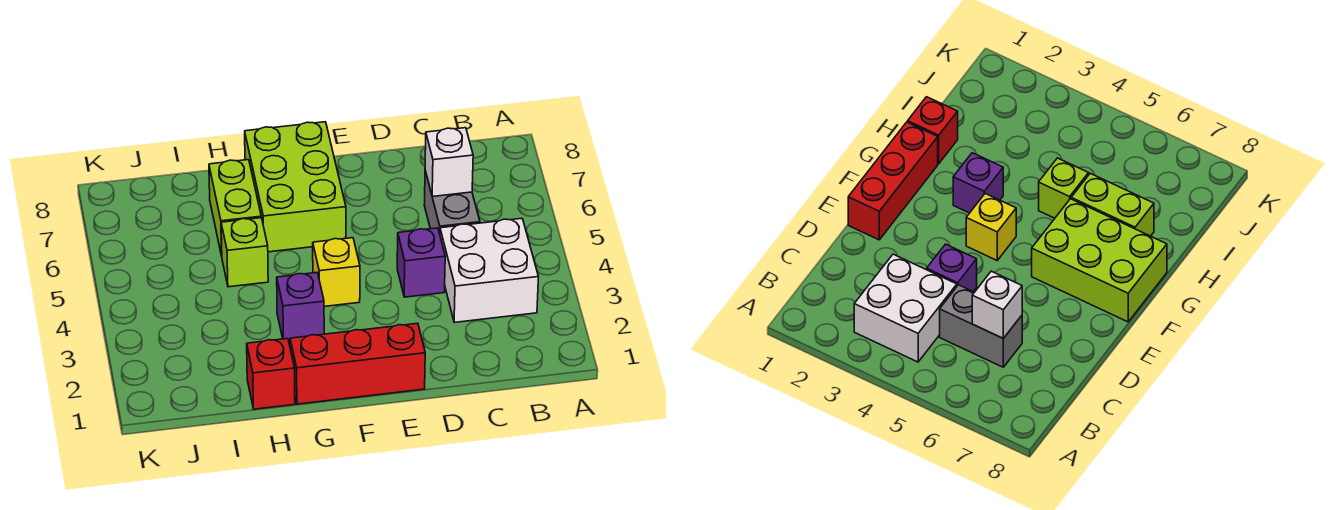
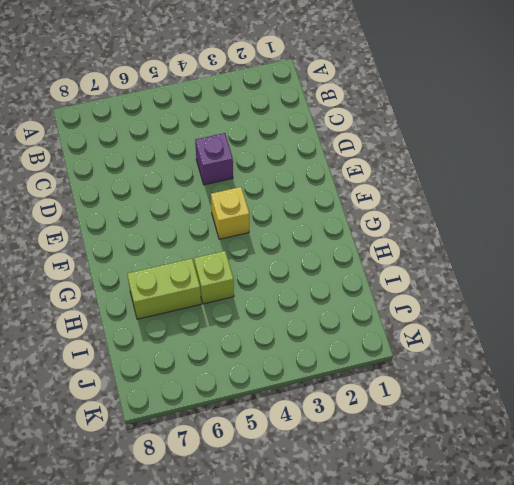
none -> white brick B3:C4 level 1
none -> grey brick C5:C6 level 1

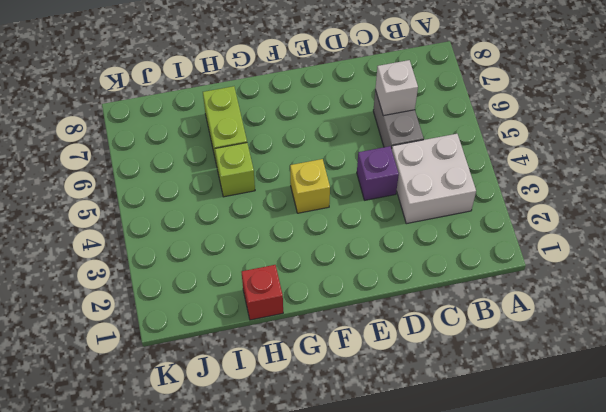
none -> red brick E1:G1 level 1
none -> lime brick F6:G8 level 1

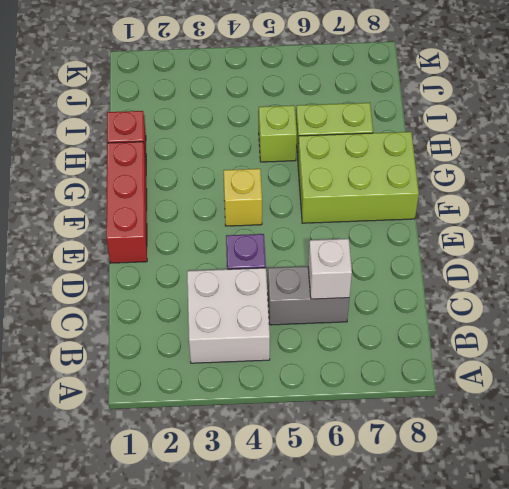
none -> purple brick G3 level 1

